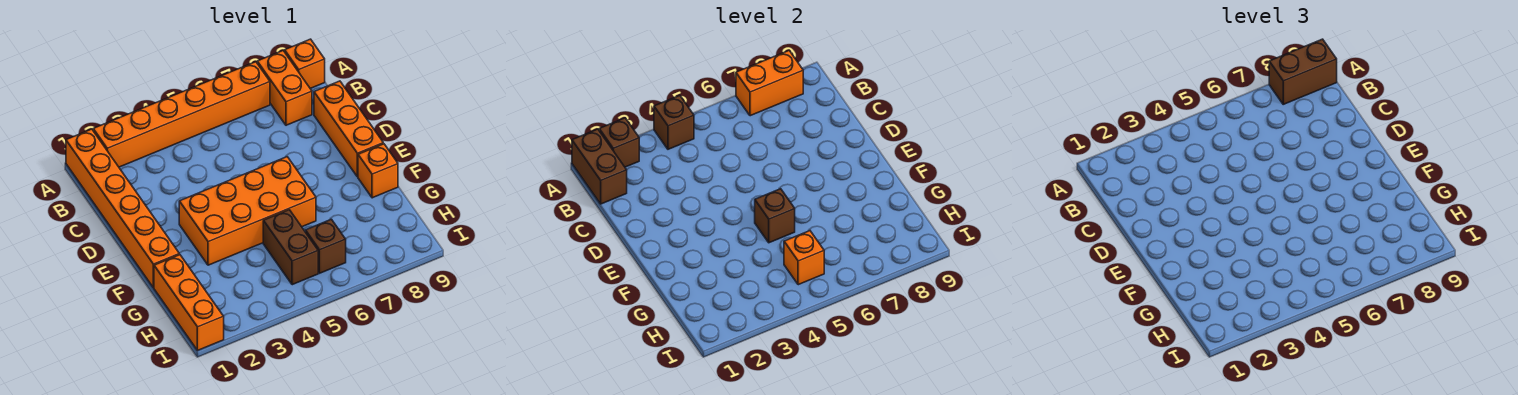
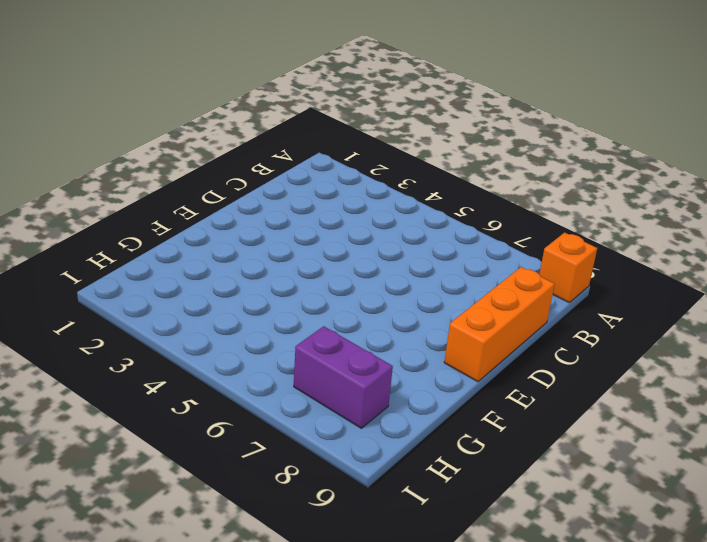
purple brick H7:H8 level 1 -> none
none -> orange brick A1:F1 level 1
none -> orange brick A2:A7 level 1
none -> orange brick A8:B8 level 1

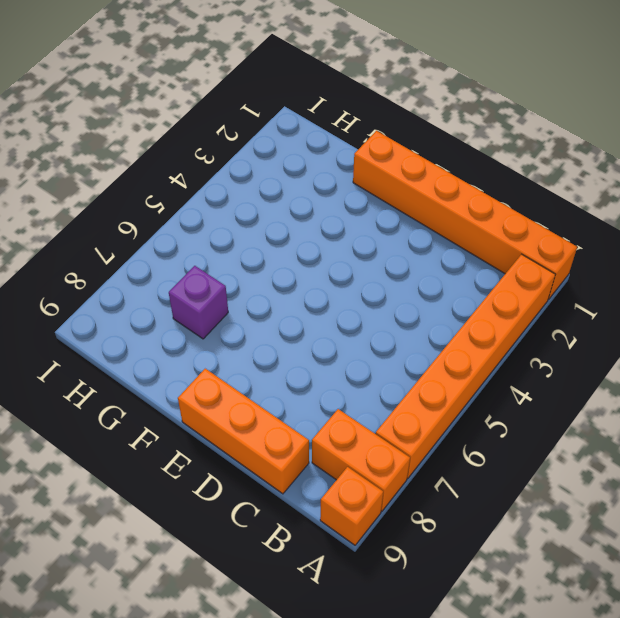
purple brick G7 level 1 -> none
none -> orange brick E3:F6 level 1
none -> orange brick F9 level 1
none -> orange brick G1:I1 level 1

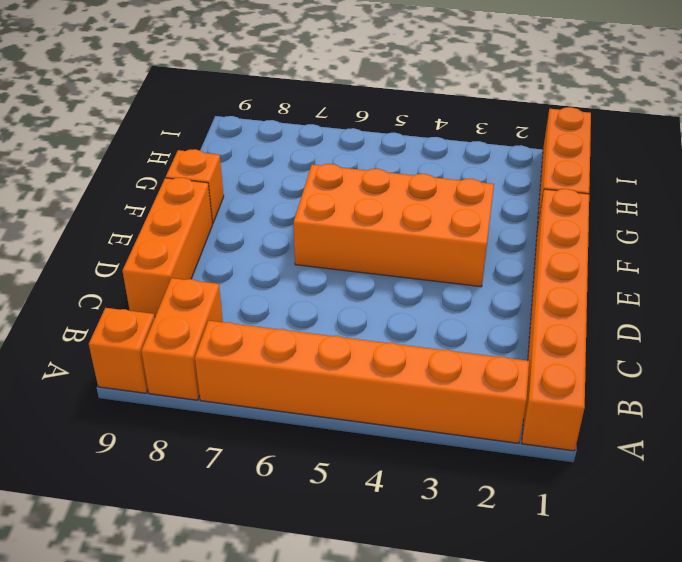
none -> brown brick G5:H5 level 1
none -> brown brick H6 level 1
none -> brown brick A1:B1 level 2

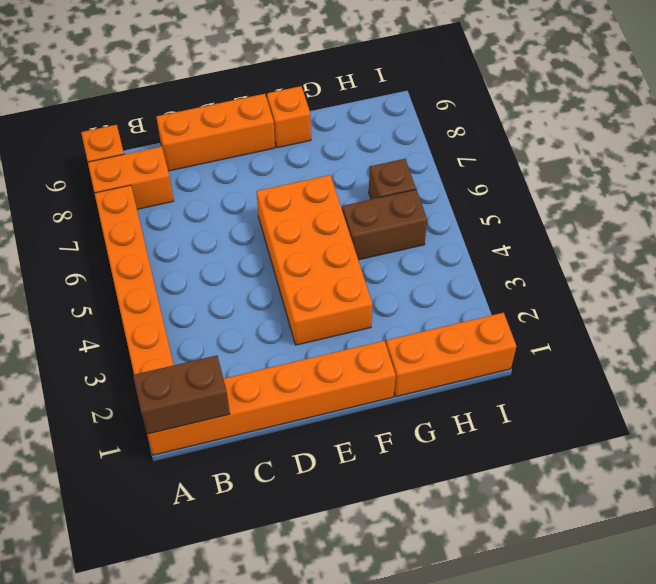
none -> brown brick A2 level 2
none -> brown brick A4 level 2
none -> orange brick A7:A8 level 2

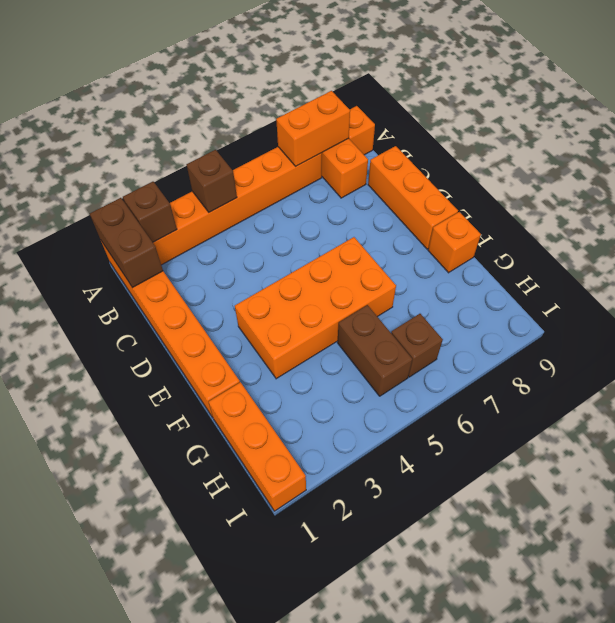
none -> brown brick F5 level 2
none -> orange brick H5 level 2
none -> brown brick A8:A9 level 3

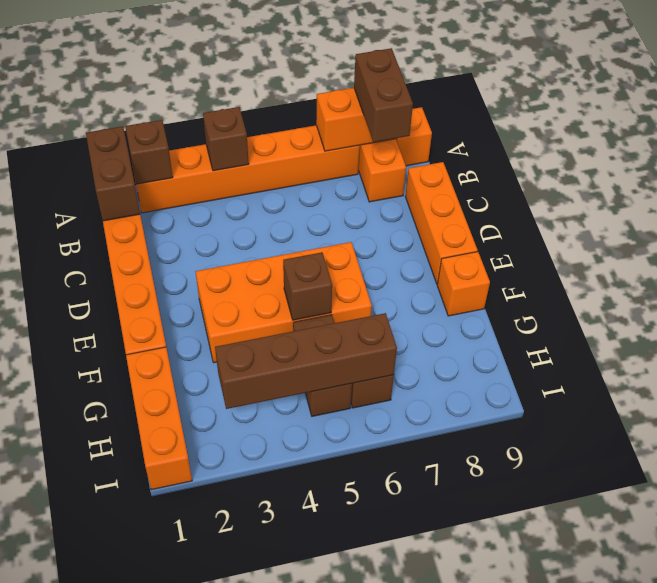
brown brick A8:B8 level 3 -> brown brick A8:A9 level 3
brown brick H3:H6 level 2 -> orange brick H5 level 2

